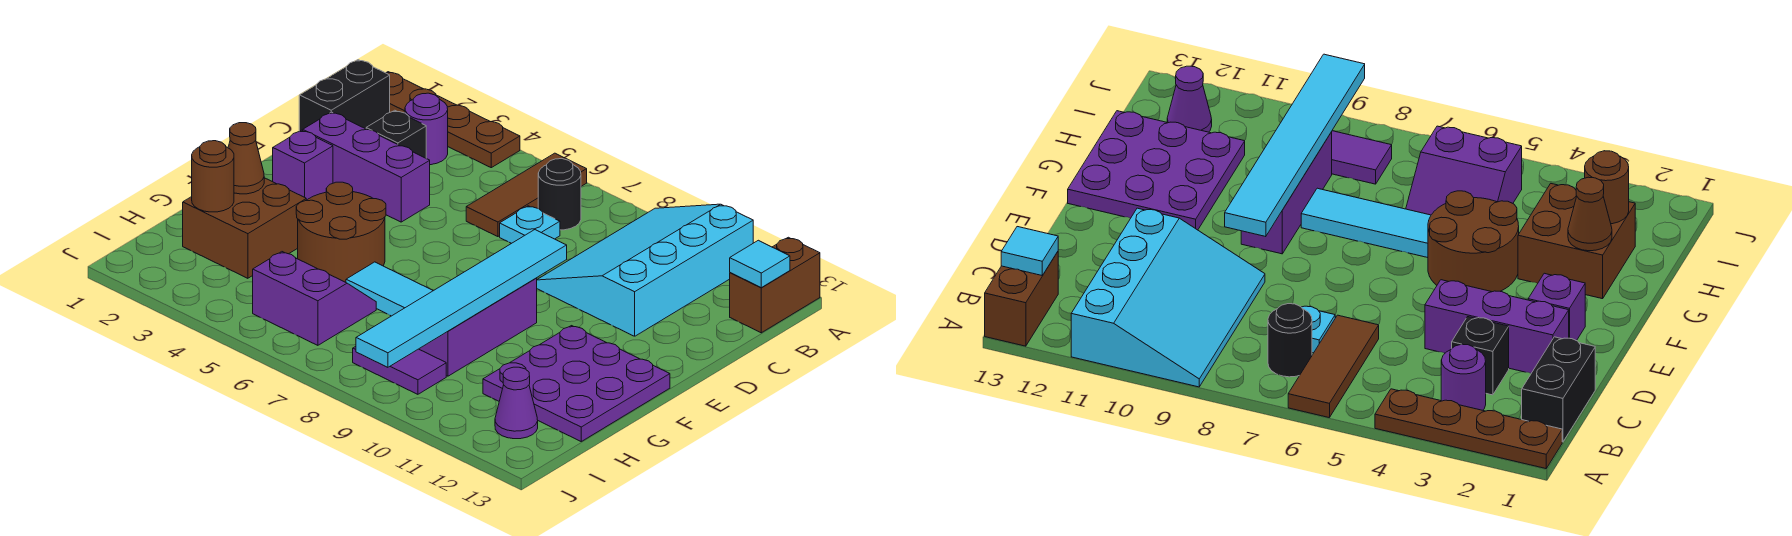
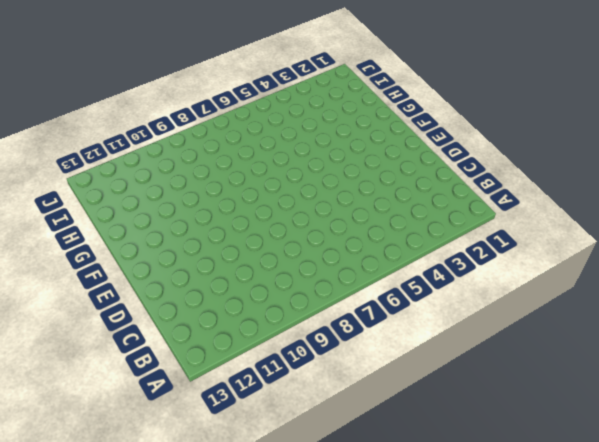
none -> brown plate A1:A4 level 1
none -> brown tile A6:C6 level 1
none -> cyan slope A9:D11 level 1 top 11

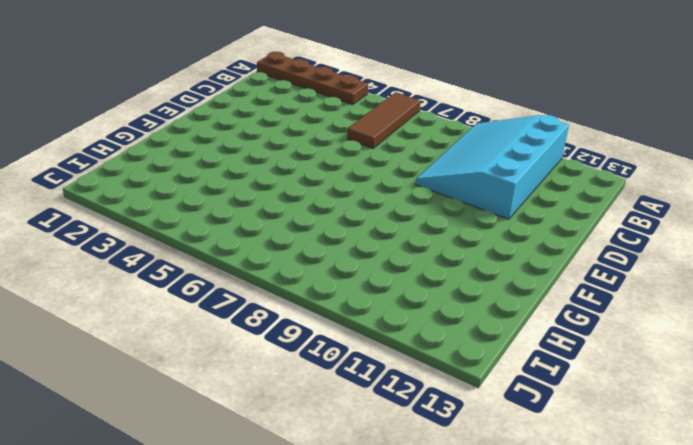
none -> brown brick A13:B13 level 1
none -> black brick B1:C1 level 1
none -> purple round brick B3 level 1

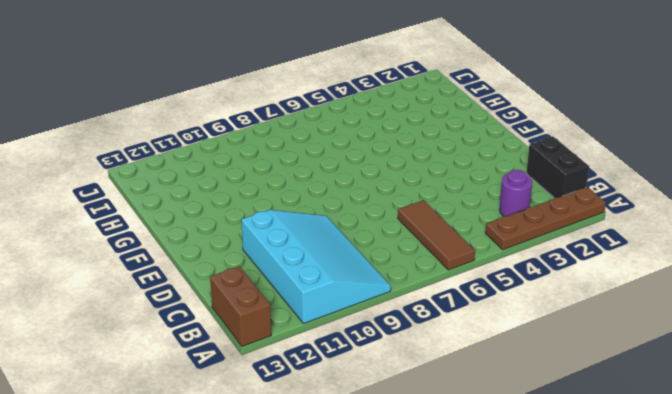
none -> black round brick B7 level 1
none -> black brick C3 level 1
none -> cyan plate C7 level 1

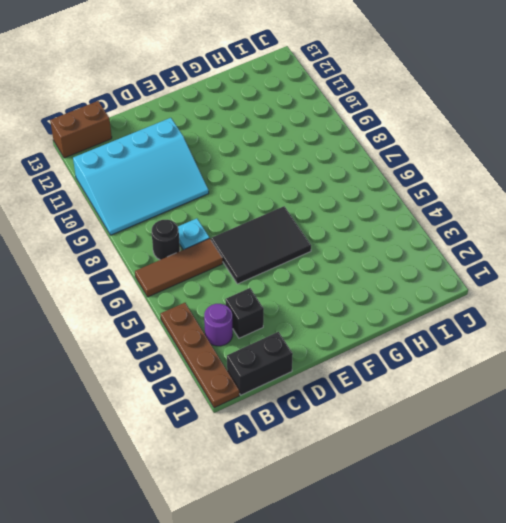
black tile D5:F6 level 1 -> brown round brick F4:G5 level 1
none -> purple brick D2:D4 level 1
none -> purple brick E2 level 1
none -> purple brick F9:H9 level 1

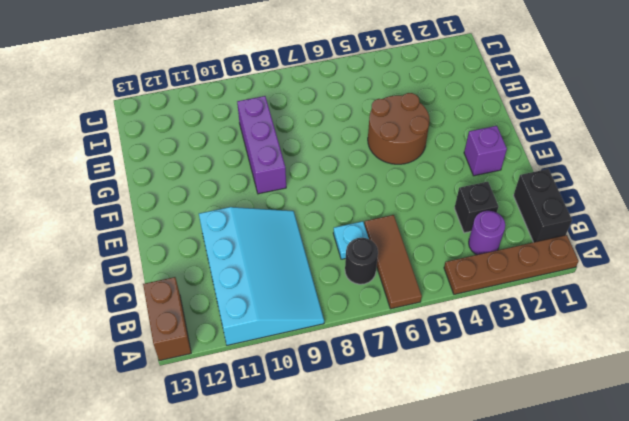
none -> purple brick D2:D4 level 1
none -> purple plate F11:H13 level 1
none -> brown brick G2:H3 level 1

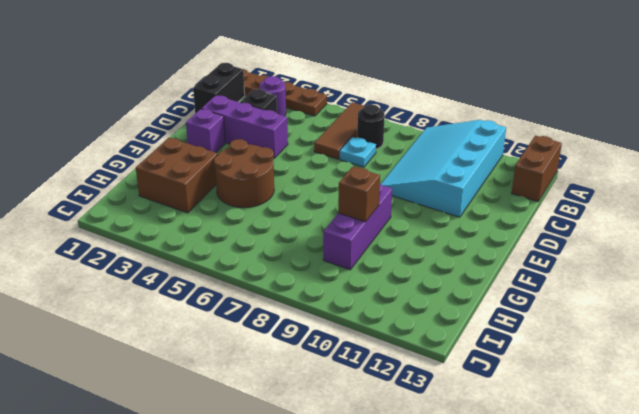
brown brick G9 level 2 -> cyan tile E9:J9 level 2
none -> purple plate F11:H13 level 1
none -> cyan tile G6:G8 level 1
none -> purple slope H5:I6 level 1 top I

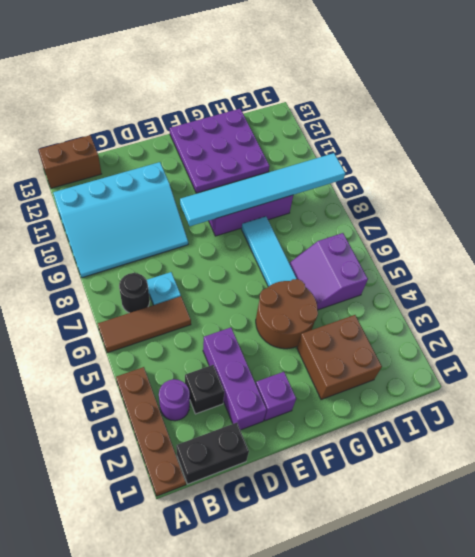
none -> purple tile I8:I9 level 1
none -> purple cone I12 level 1
none -> cyan tile B13 level 2

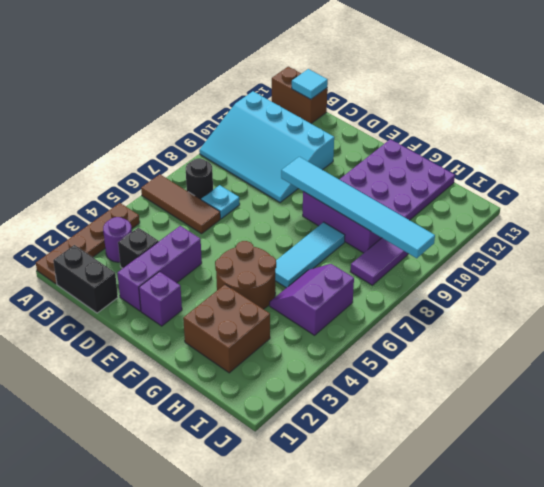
none -> purple cone I12 level 1
none -> brown cone G2 level 2
none -> brown round brick H2 level 2

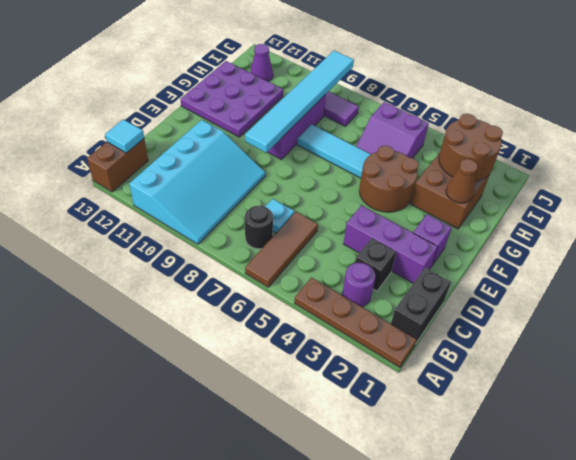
brown round brick H2:I3 level 2 -> brown round brick H2 level 2

